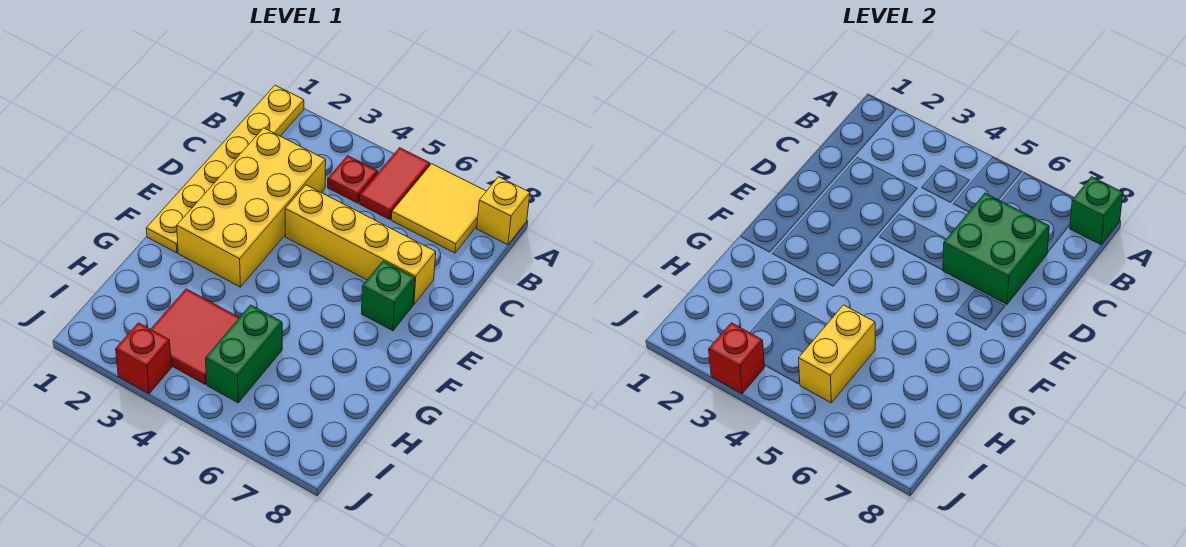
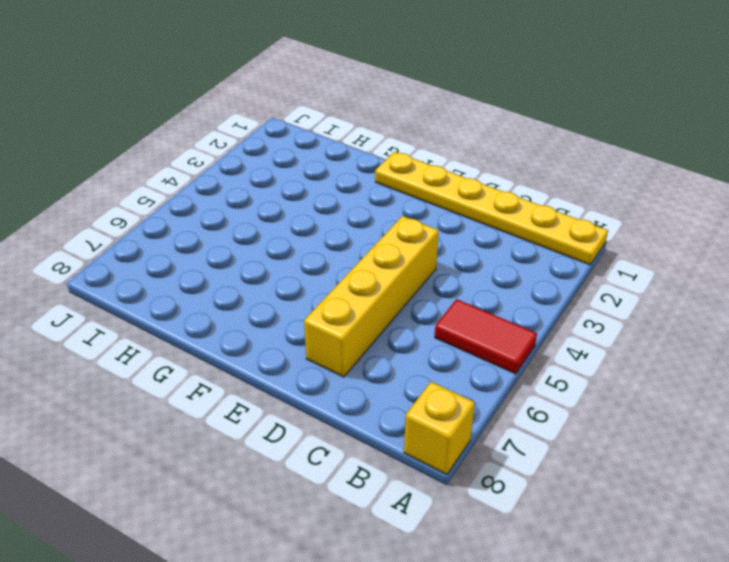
none -> yellow tile A6:B7 level 1
none -> red plate B4 level 1
none -> yellow brick C2:F3 level 1

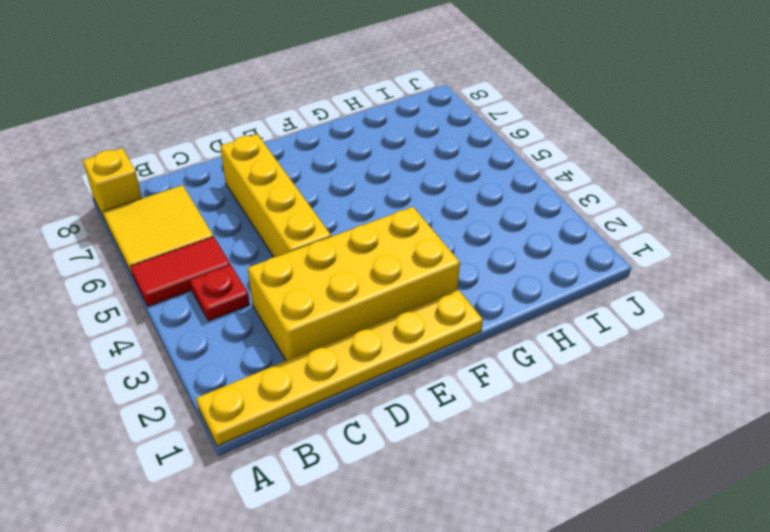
none -> green brick E7 level 1
none -> red tile H3:I4 level 1
none -> green brick H5:I5 level 1

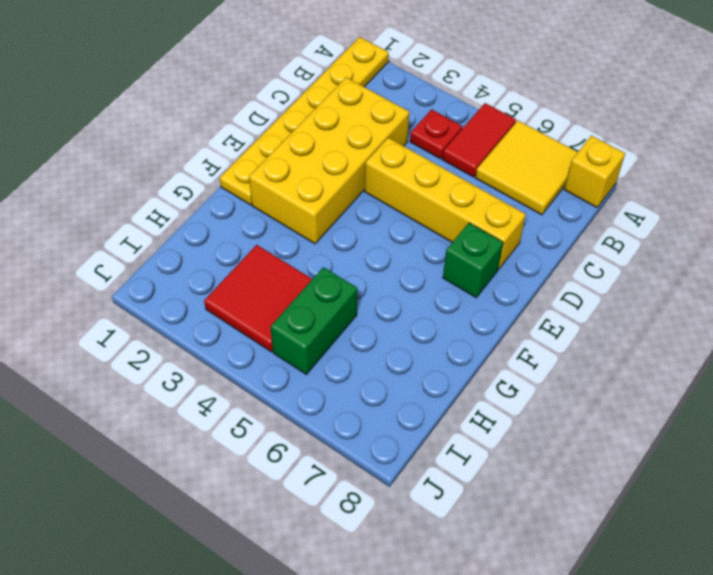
none -> red brick J3 level 1
none -> green brick A8 level 2
none -> green brick C6:D7 level 2

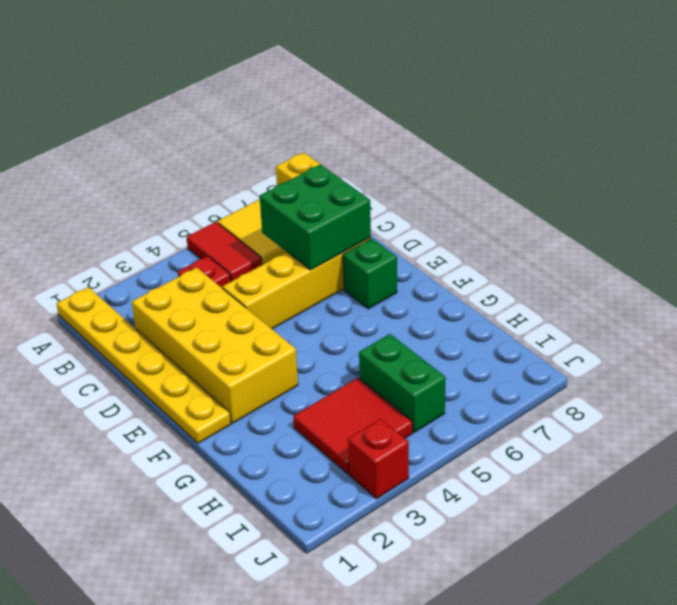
none -> green brick A8 level 2
none -> yellow brick H5:I5 level 2
none -> red brick J3 level 2

